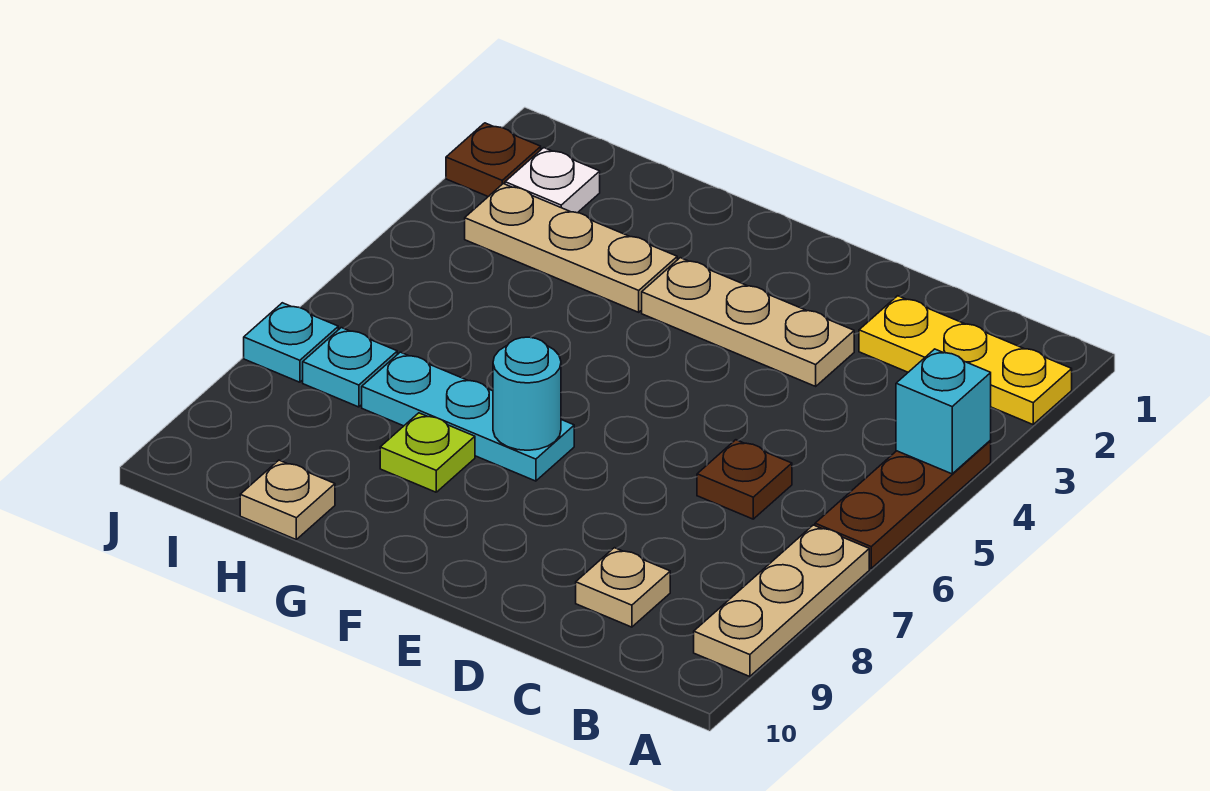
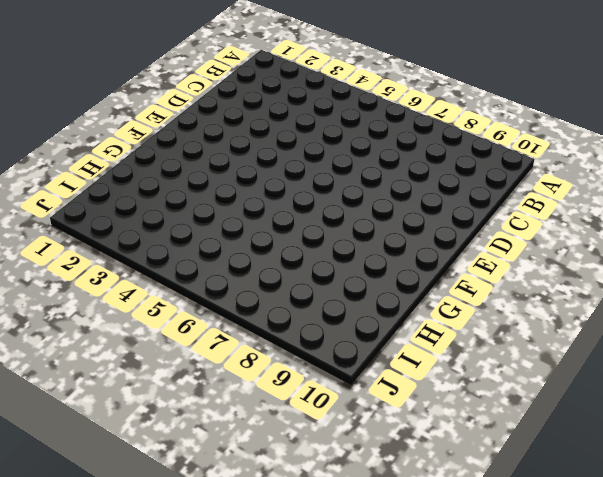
none -> yellow plate A2:C2 level 1
none -> brown plate A4:A6 level 1
none -> tan plate A7:A9 level 1

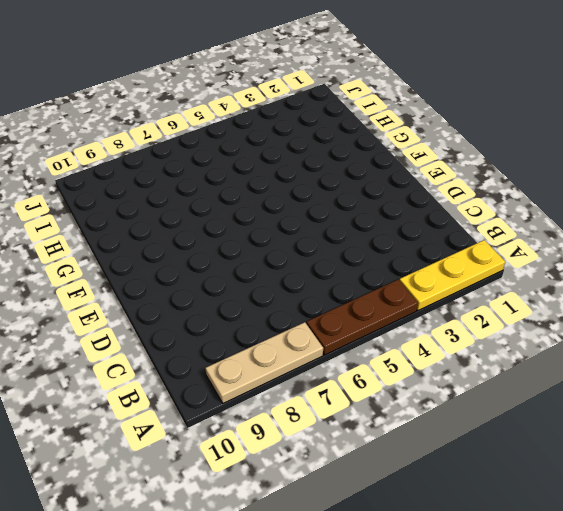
yellow plate A1:A3 level 1 -> yellow plate A2:C2 level 1
none -> brown plate C6 level 1
none -> tan plate C9 level 1
none -> tan plate D3:F3 level 1

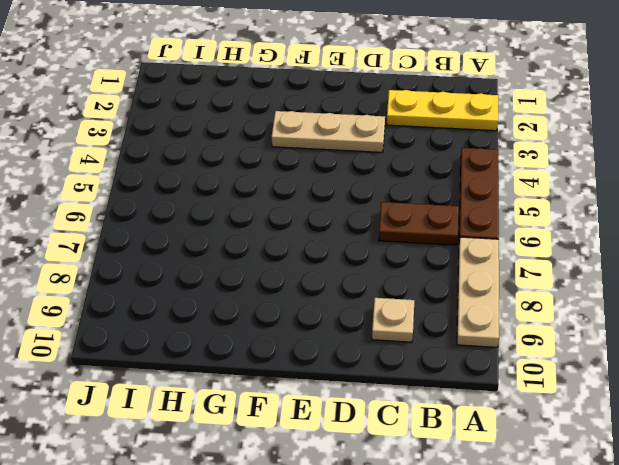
brown plate B6:C6 level 1 -> brown plate C6 level 1
none -> cyan plate F7:H7 level 1
none -> tan plate G3:I3 level 1
none -> lime plate G8 level 1

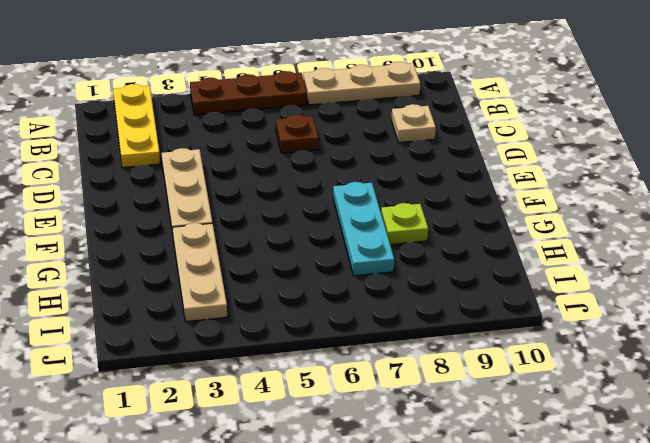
none -> tan plate H10 level 1
none -> white plate I2 level 1
none -> cyan plate I7 level 1

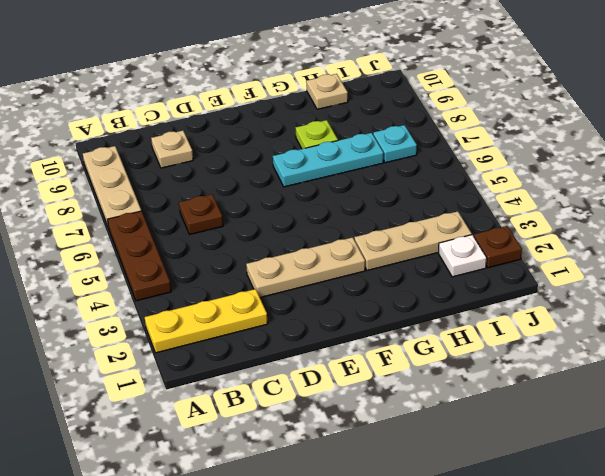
none -> cyan plate J7 level 1
none -> cyan brick A4 level 2
none -> cyan round brick F7 level 2

